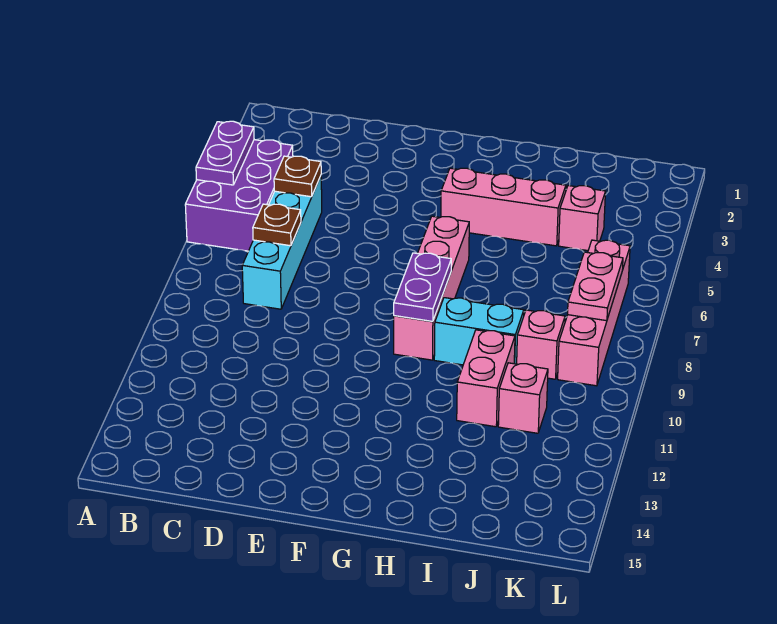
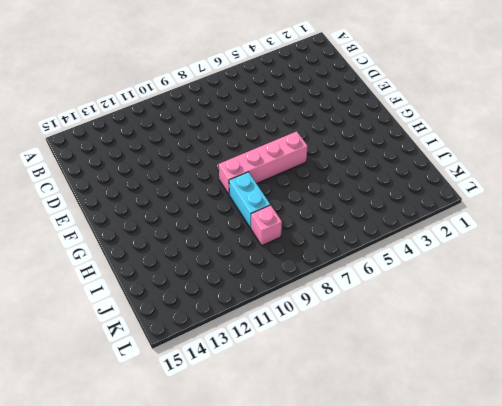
none -> purple brick A4:B6 level 1
none -> cyan brick C5:C8 level 1
none -> pink brick G4:I4 level 1

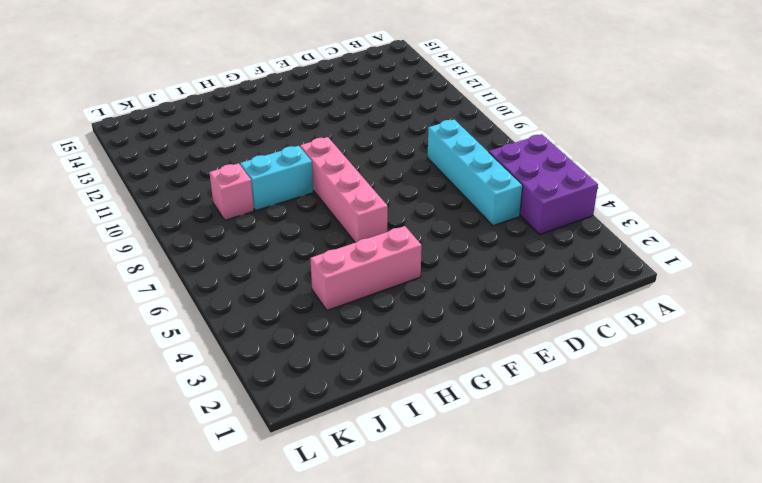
none -> pink brick I10:I11 level 1
none -> pink brick J4 level 1
none -> pink brick J11 level 1

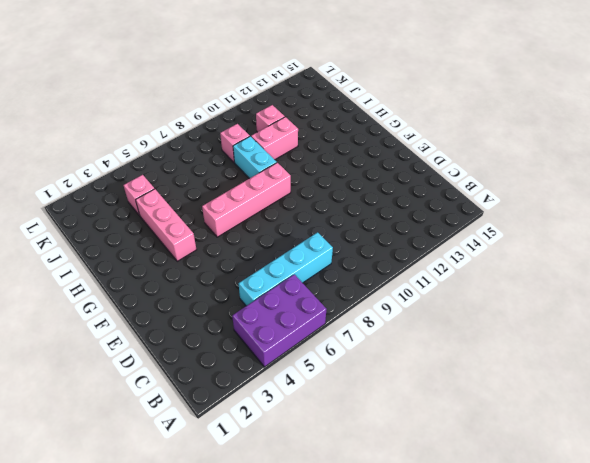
none -> pink brick K6:K9 level 1
none -> purple plate A4:A5 level 2
none -> brown plate C5 level 2

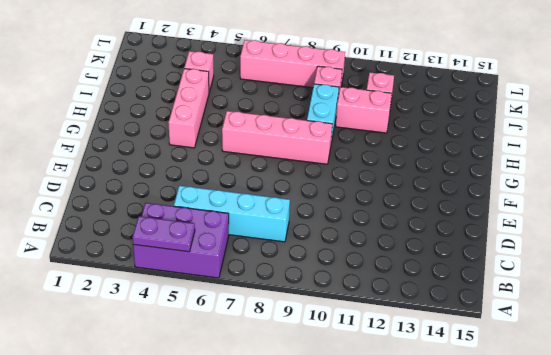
none -> brown plate C5 level 2
none -> brown plate C7 level 2
none -> purple plate G8:G9 level 2

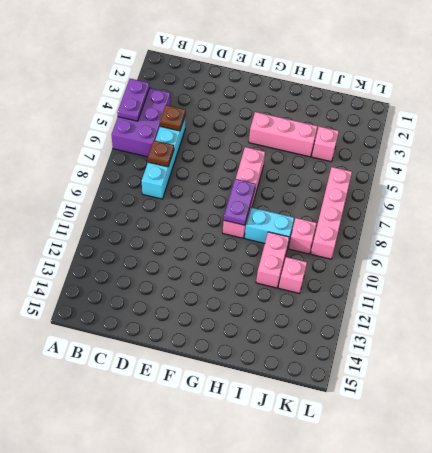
none -> pink plate K7:K8 level 2

